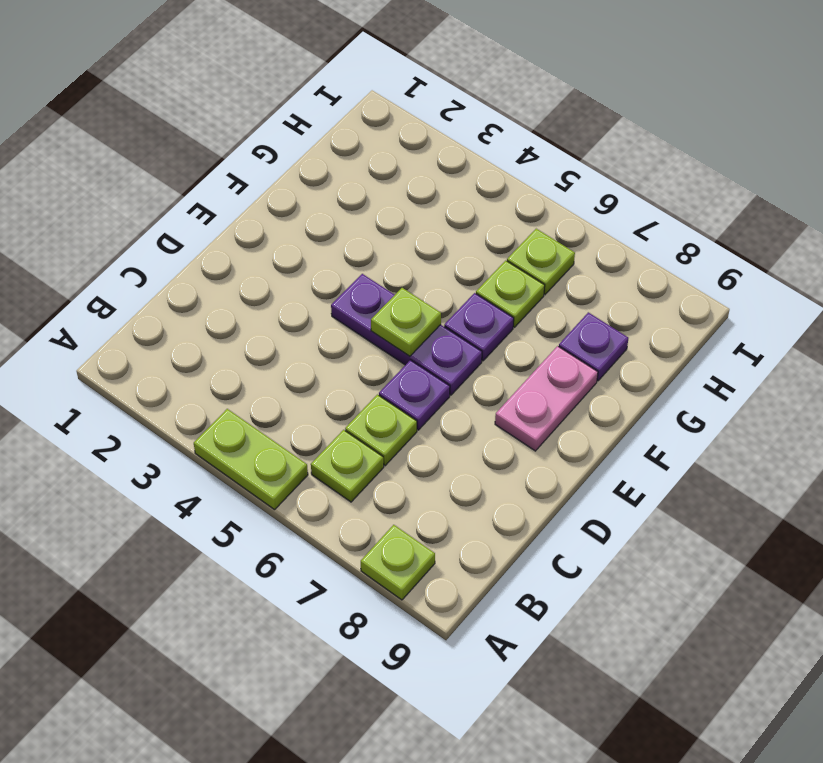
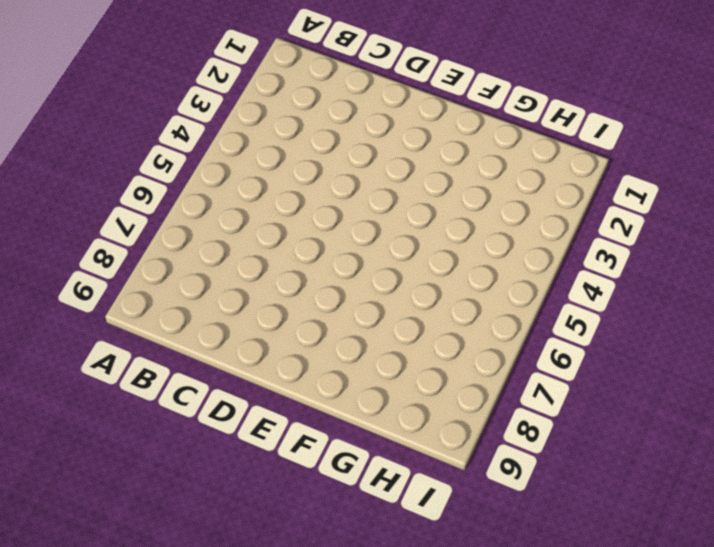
none -> lime plate A4:A5 level 1
none -> lime plate A8 level 1
none -> lime plate B6 level 1

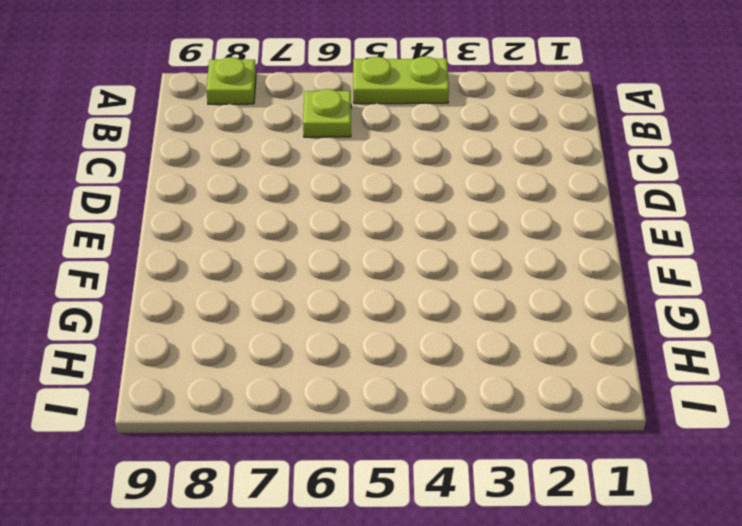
none -> lime plate C6 level 1
none -> purple plate D6 level 1
none -> purple plate E4:E6 level 1

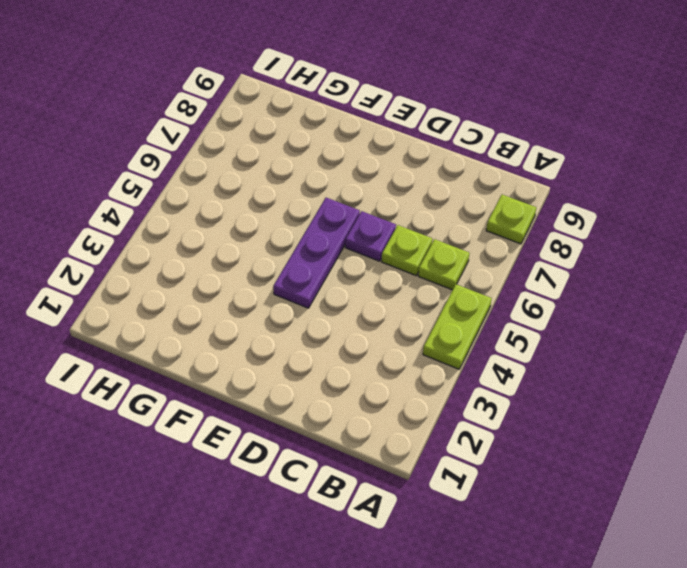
none -> pink plate E8:F8 level 1
none -> purple plate F6 level 1
none -> lime plate G6 level 1

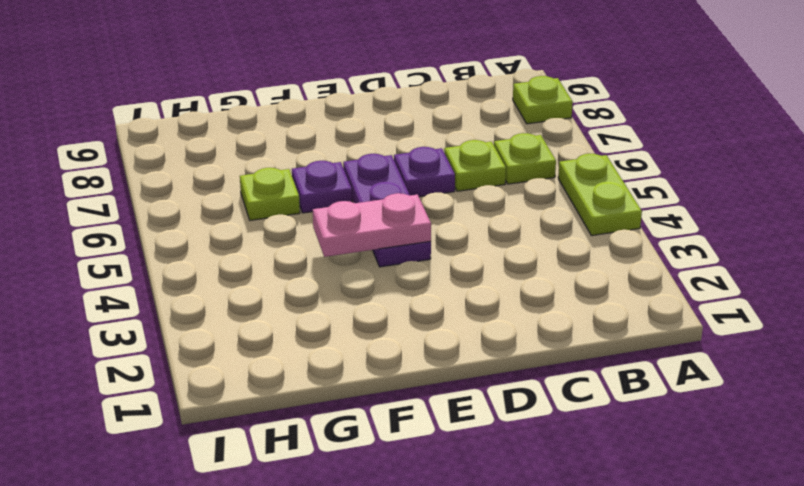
pink plate E4:F4 level 2 -> pink plate E8:F8 level 1
none -> purple plate G8 level 1
none -> lime plate H6 level 1
none -> lime plate E5 level 2

